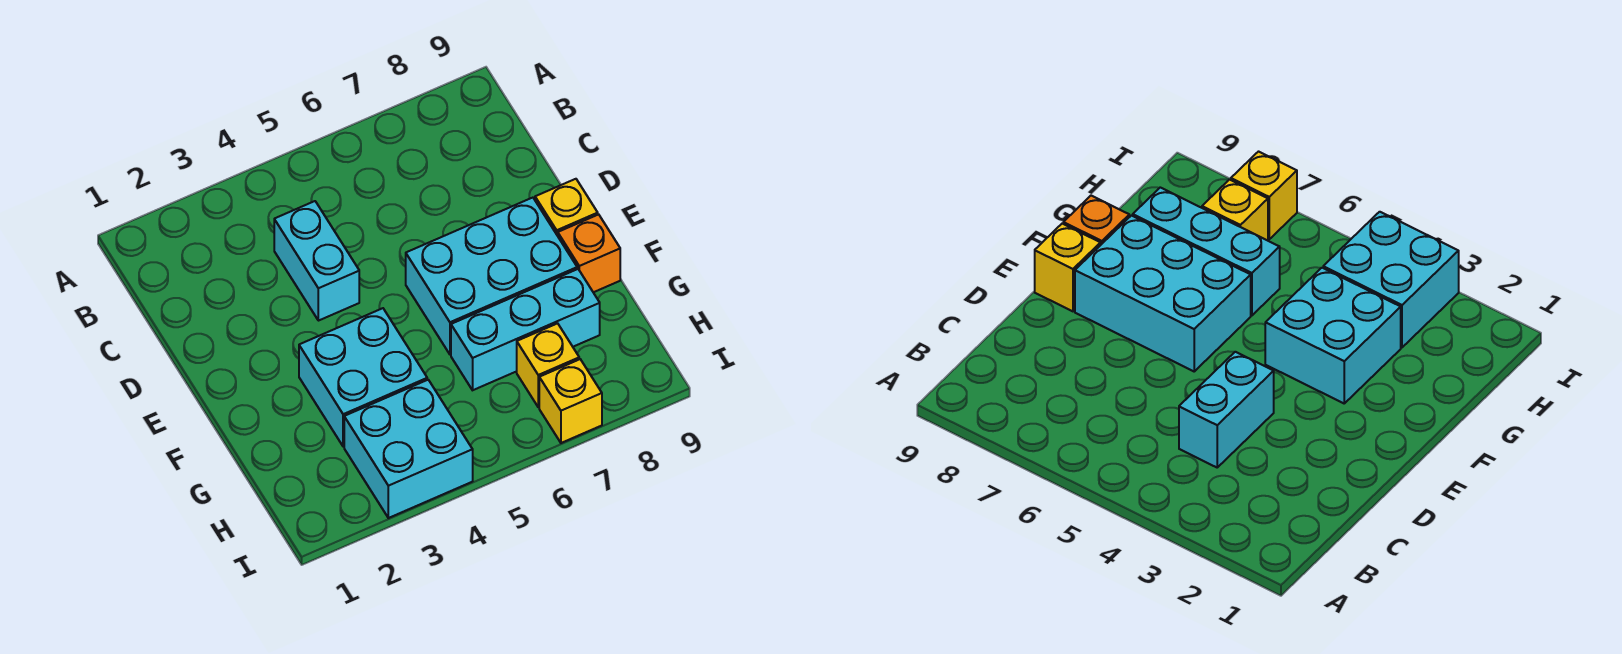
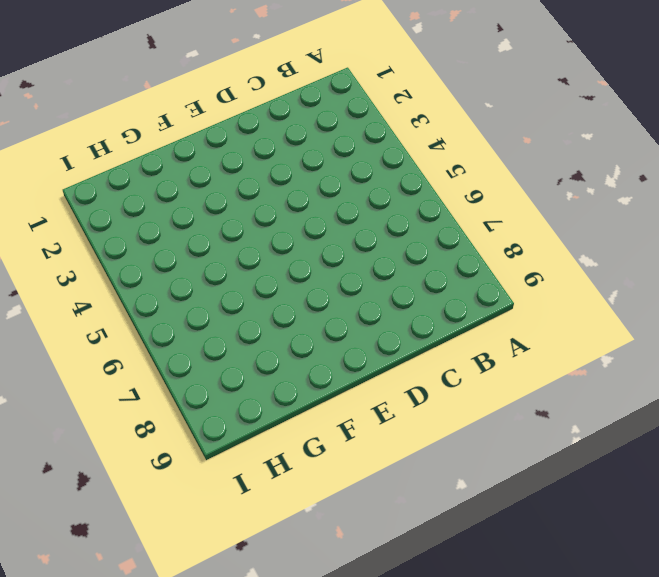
none -> cyan brick C4:D4 level 1
none -> cyan brick E6:F8 level 1

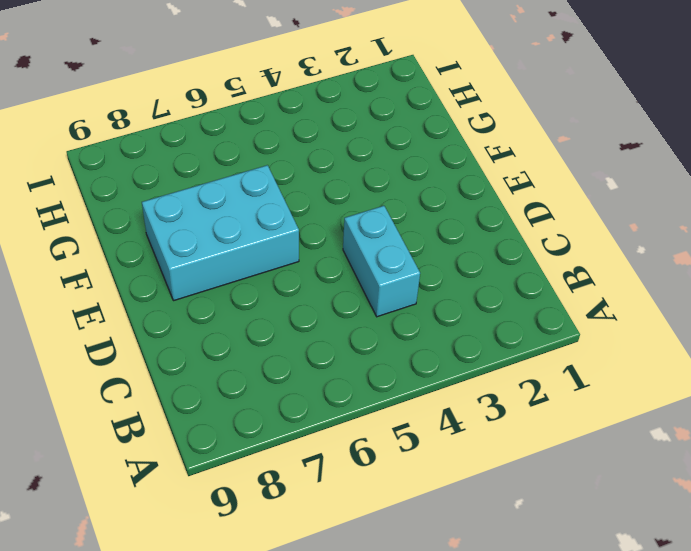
none -> yellow brick E9 level 1
none -> cyan brick F3:G4 level 1

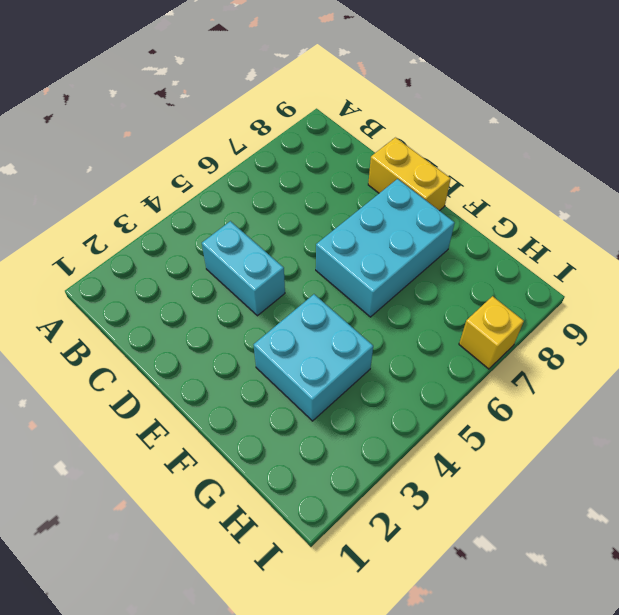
yellow brick D9:E9 level 1 -> yellow brick E9 level 1
none -> orange brick F9 level 1
none -> cyan brick G6:G8 level 1

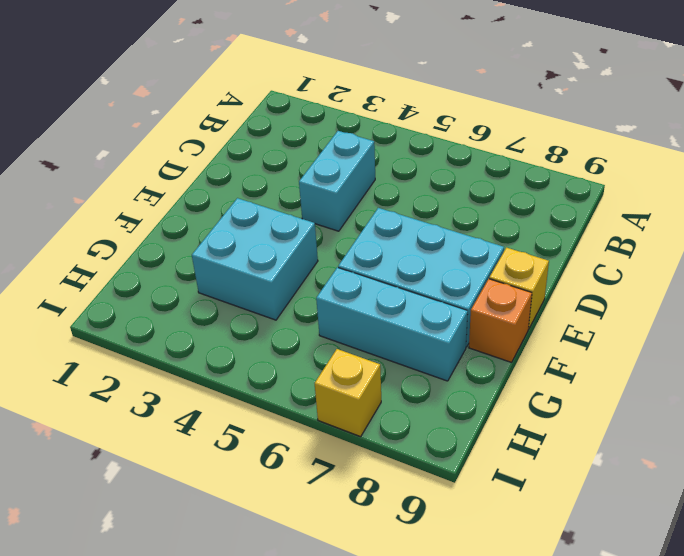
none -> cyan brick H3:I4 level 1
none -> yellow brick H7 level 1

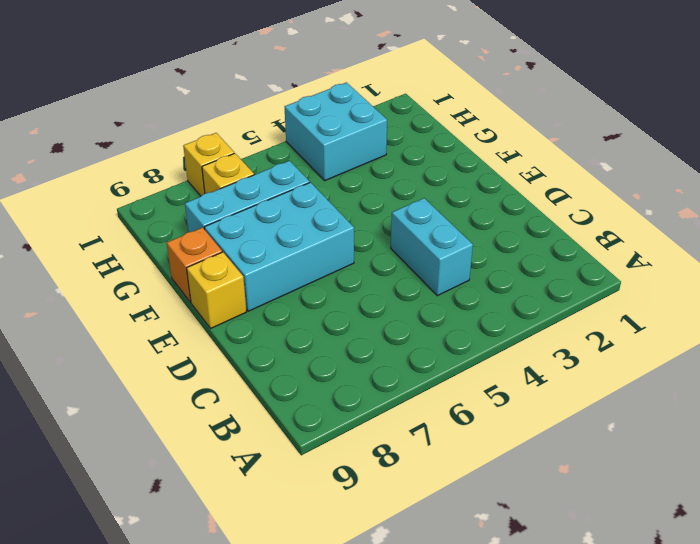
none -> cyan brick F3:G4 level 1

